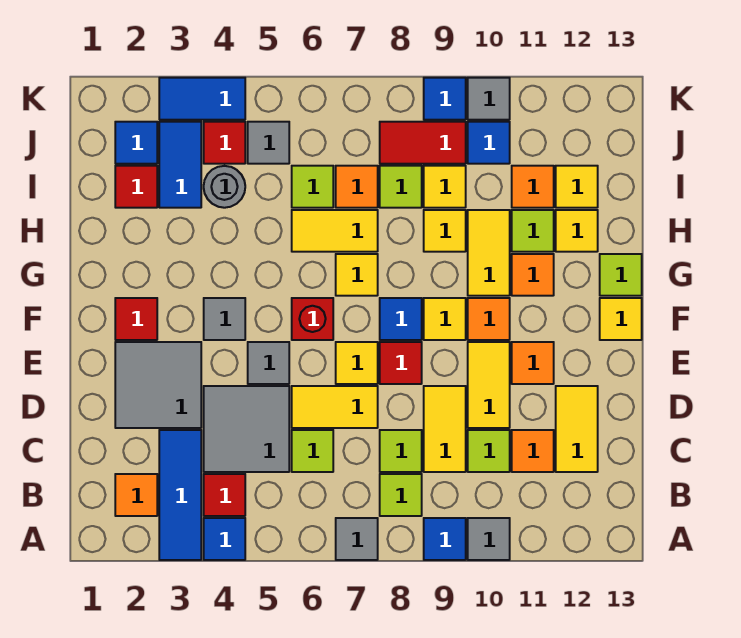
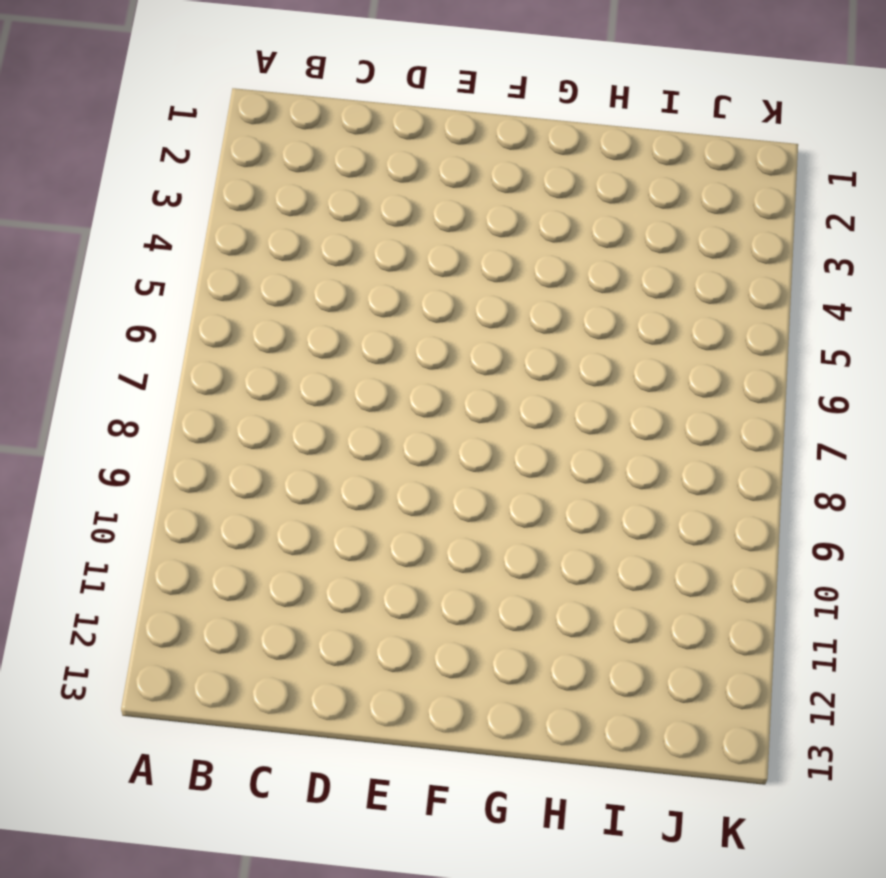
none -> blue tile A3:C3 level 1
none -> blue tile A4 level 1
none -> grey tile A7 level 1
none -> blue tile A9 level 1

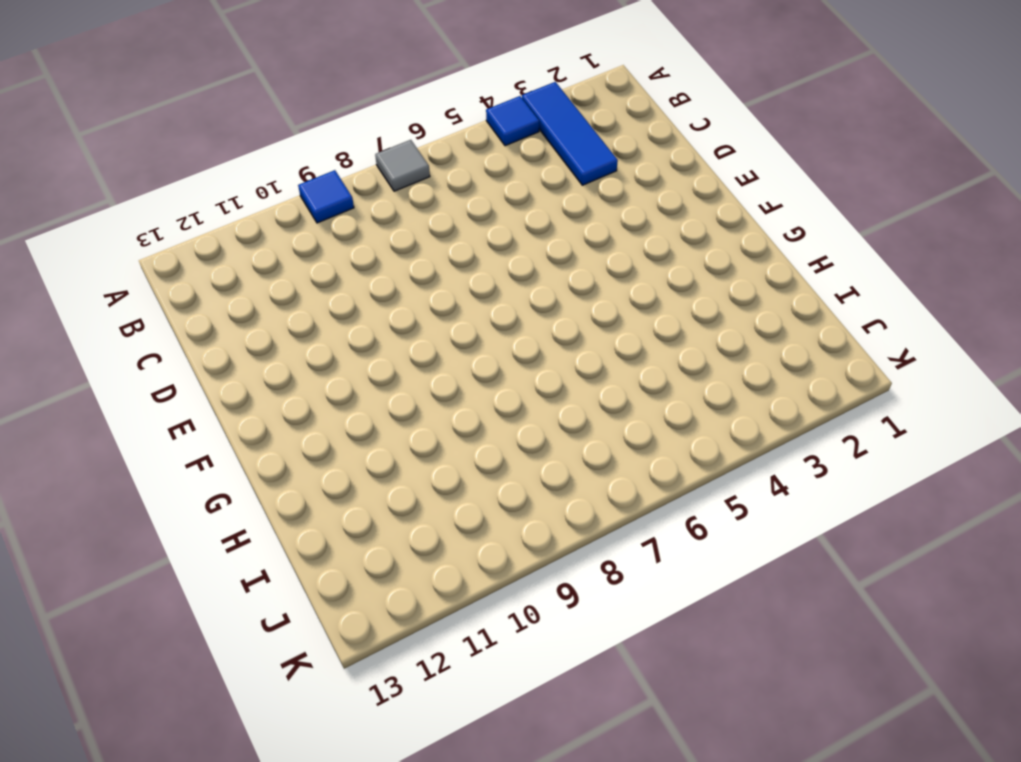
none -> grey tile A10 level 1
none -> orange tile B2 level 1
none -> red tile B4 level 1
none -> lime tile B8 level 1

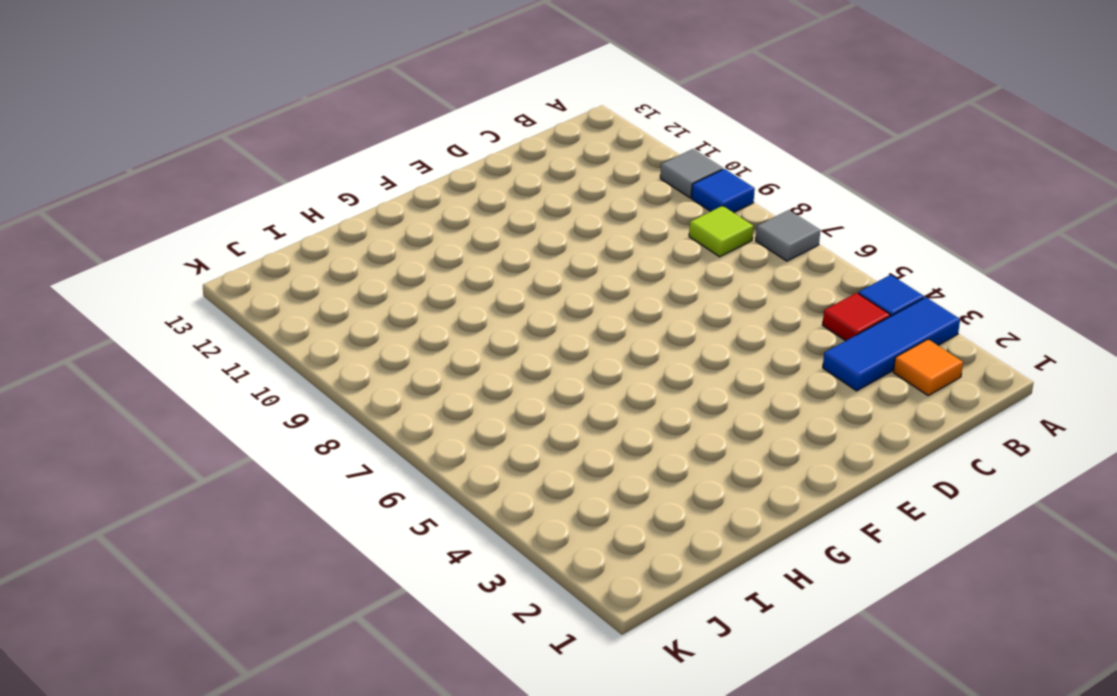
none -> grey tile C4:D5 level 1
none -> lime tile C6 level 1
none -> lime tile C8 level 1
none -> yellow tile C9:D9 level 1

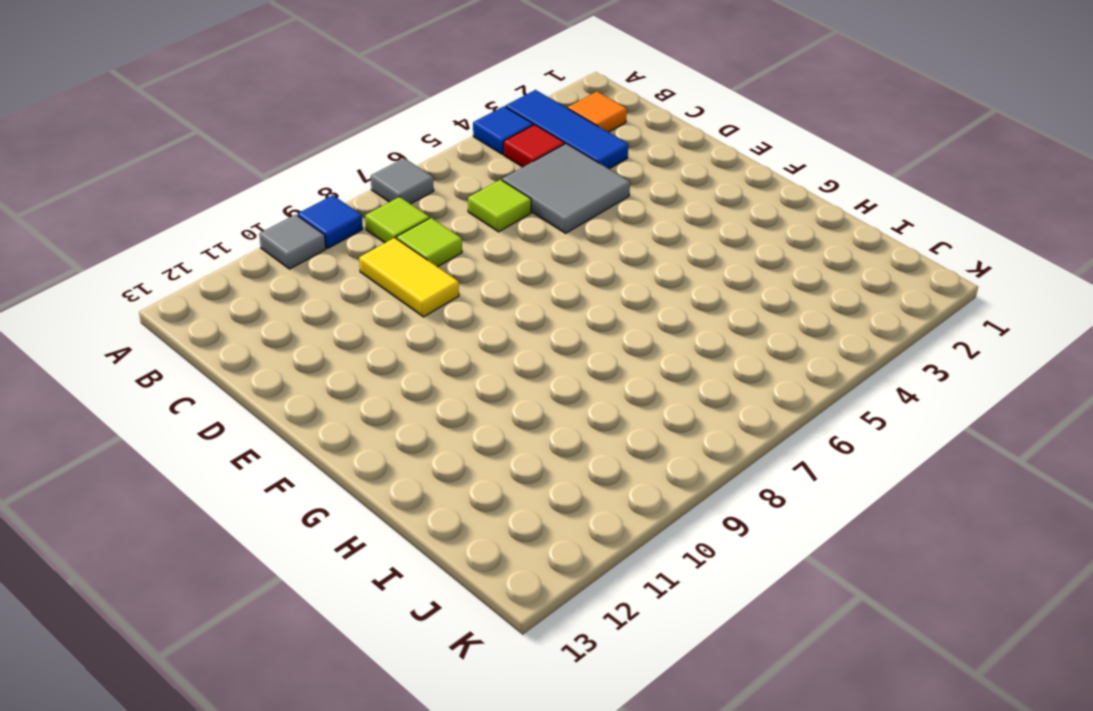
none -> lime tile C10 level 1
none -> orange tile C11 level 1
none -> yellow tile C12:D12 level 1
none -> grey tile D2:E3 level 1

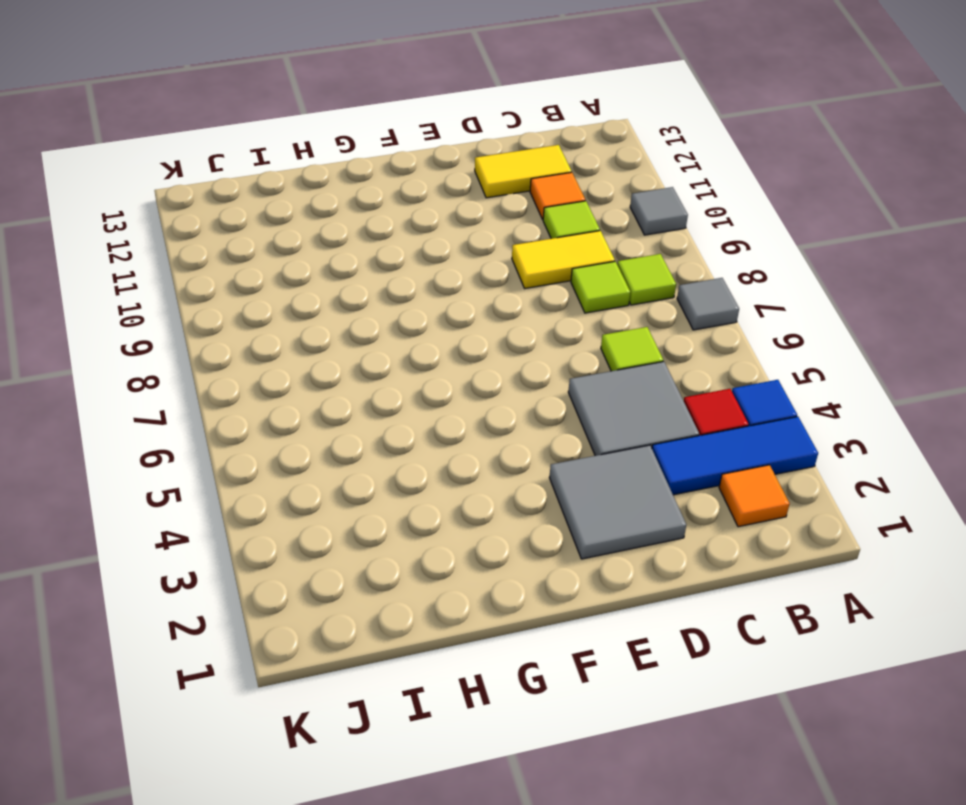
none -> blue tile A9 level 1
none -> yellow tile D6:D7 level 1
none -> yellow tile D10:E10 level 1
none -> grey tile E5 level 1

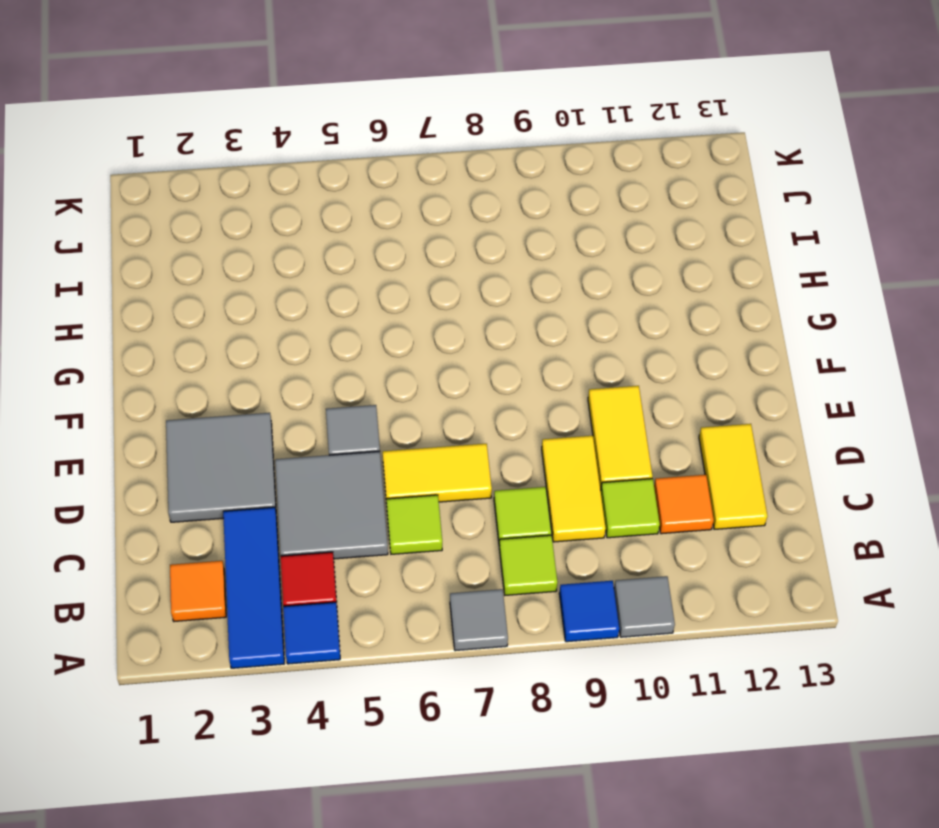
none -> yellow tile E7 level 1
none -> red tile E8 level 1
none -> orange tile E11 level 1
none -> red tile F2 level 1

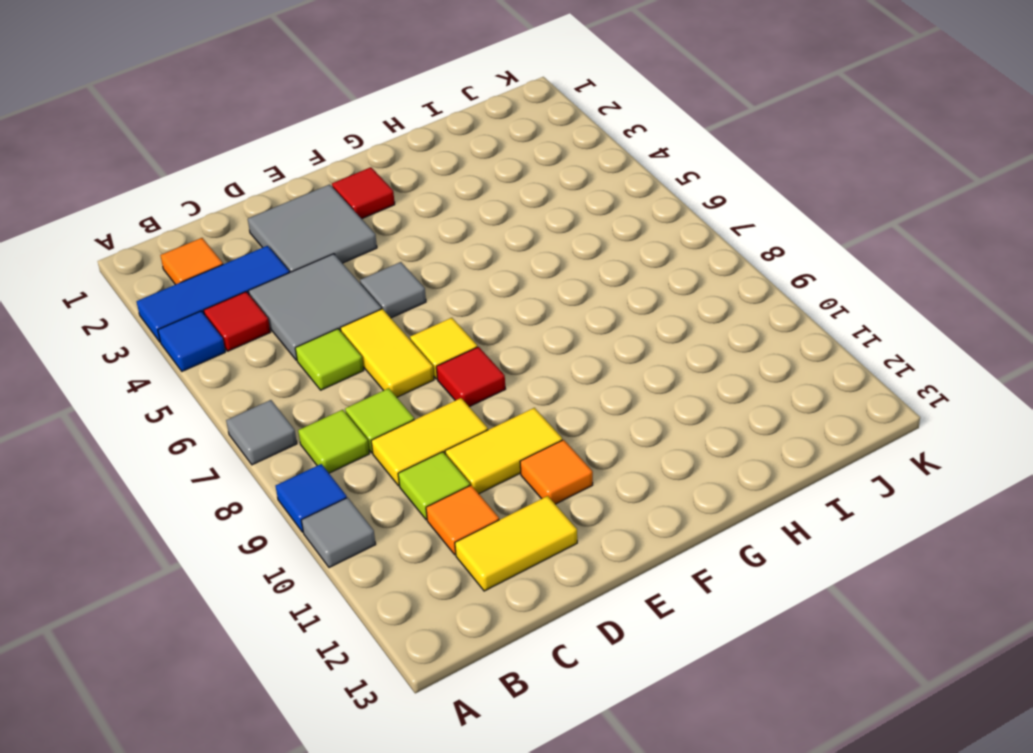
none -> grey tile F4 level 1
none -> red brick F6 level 1
none -> blue tile F8 level 1
none -> yellow tile F9 level 1

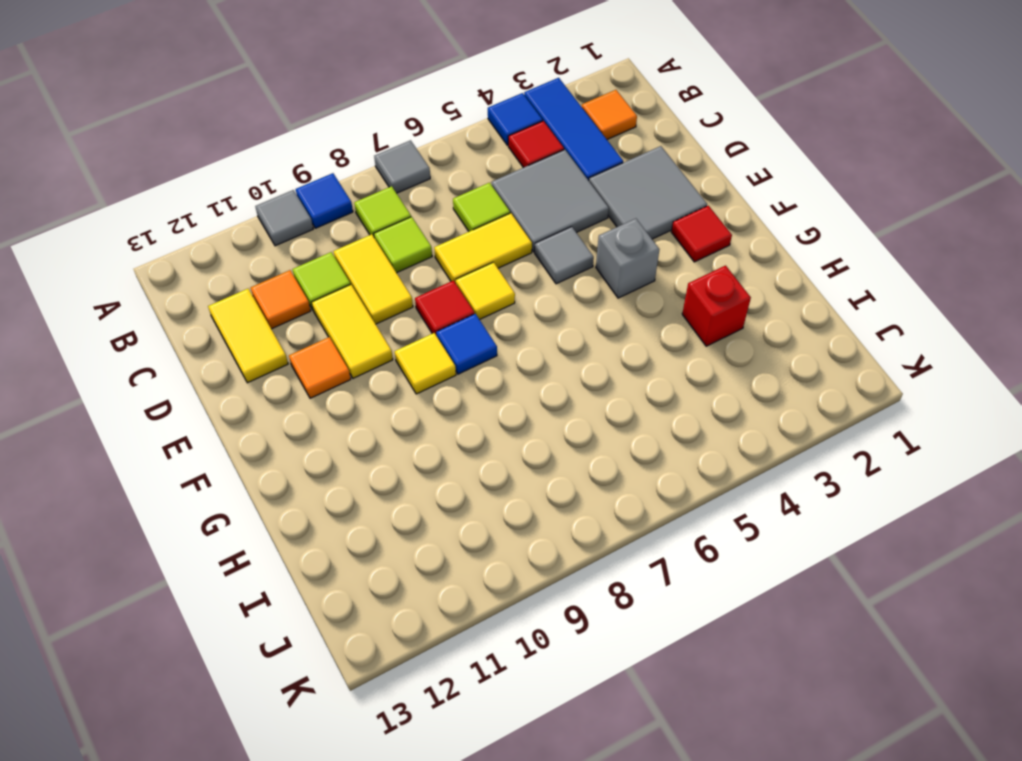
grey brick F4 level 1 -> grey tile F4 level 1
red brick H3 level 1 -> red brick F6 level 1
none -> orange tile F10 level 1
none -> yellow tile F13 level 1
none -> yellow tile G7 level 1
none -> yellow tile G10:H10 level 1

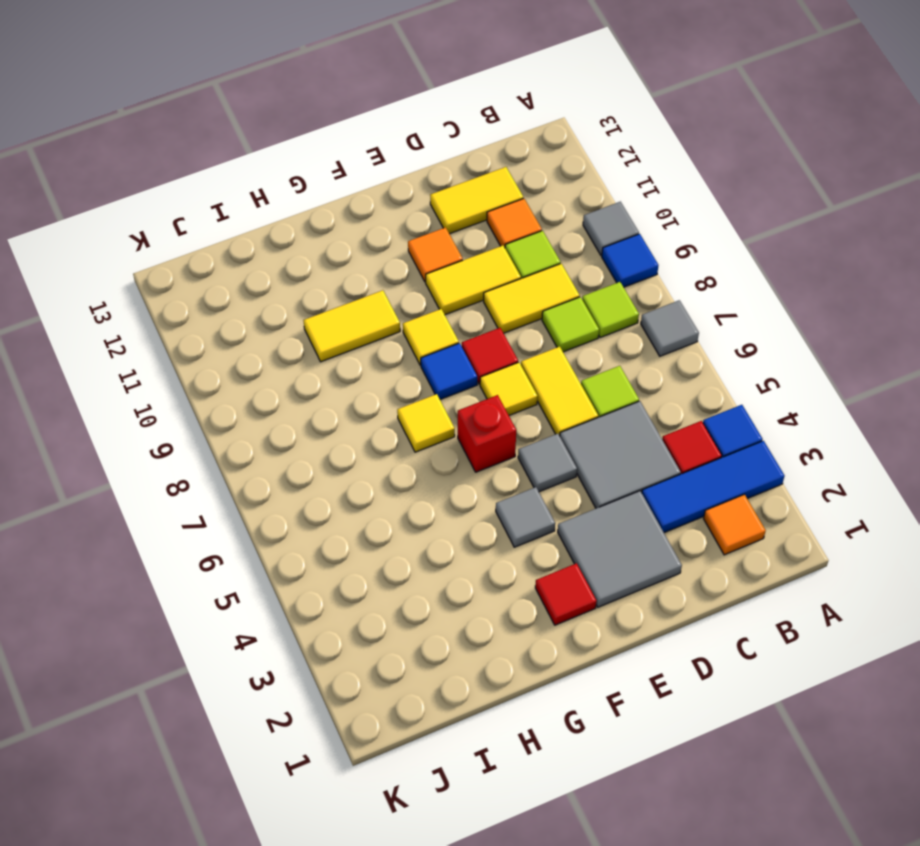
none -> orange tile F10 level 1
none -> yellow tile F13 level 1
none -> orange tile G11 level 1
none -> lime tile G13 level 1

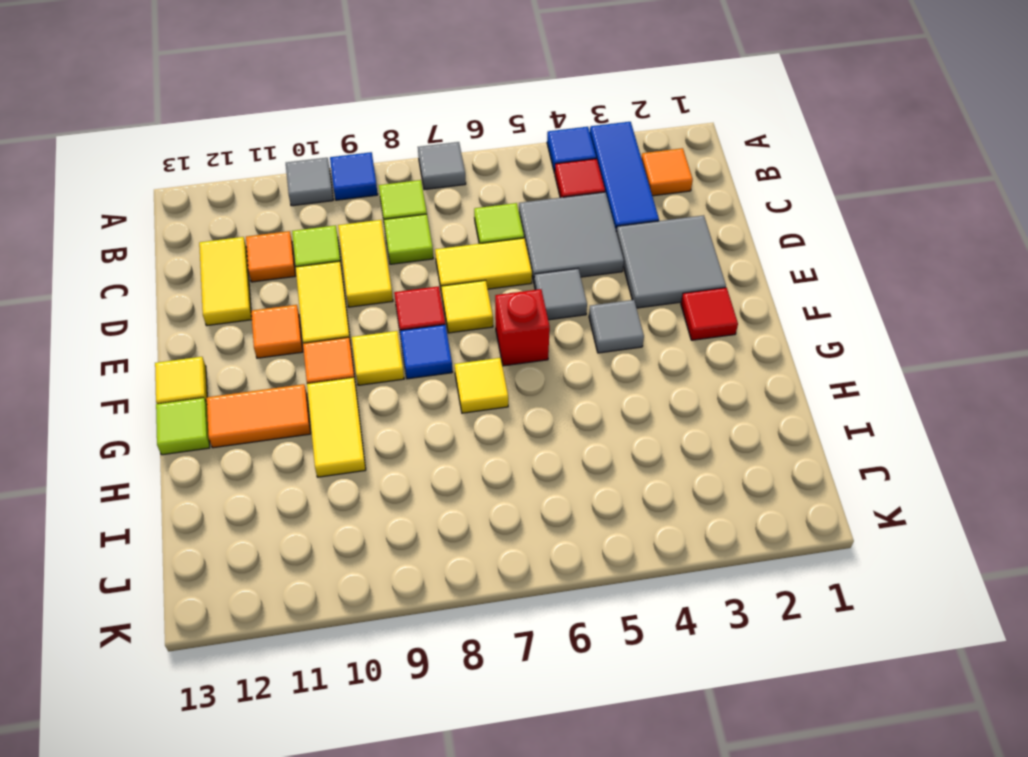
orange tile G11:G12 level 1 -> orange tile G11 level 1
none -> yellow tile H6:H7 level 1
none -> yellow tile H9 level 1
none -> lime tile H11 level 1
none -> yellow tile H12 level 1

